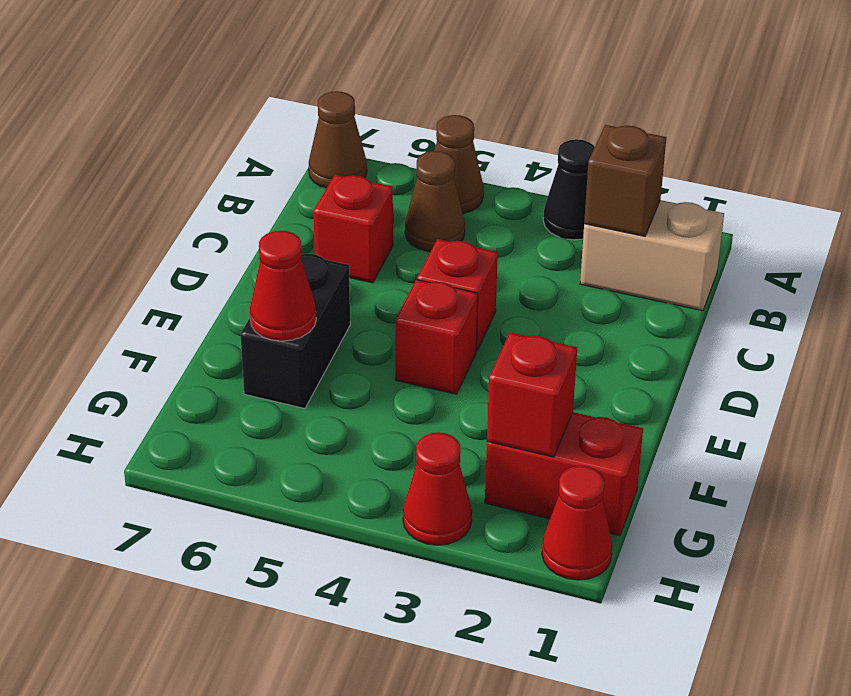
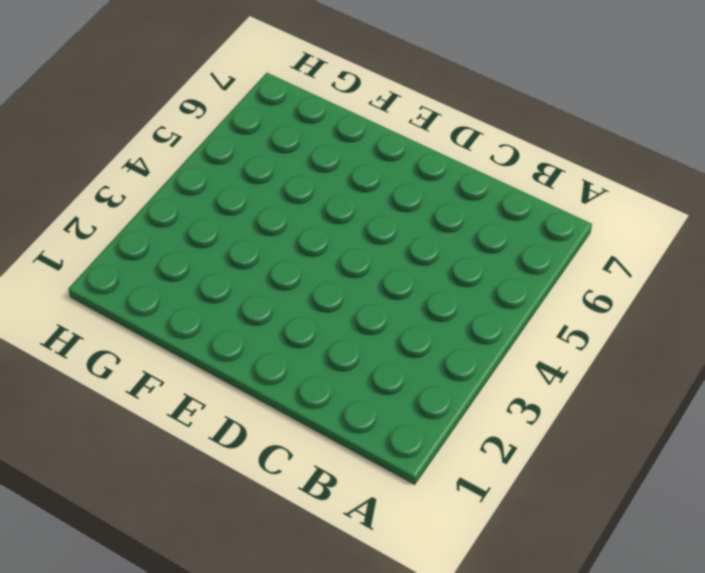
none -> black cone A3 level 1
none -> brown cone A5 level 1
none -> brown cone A7 level 1

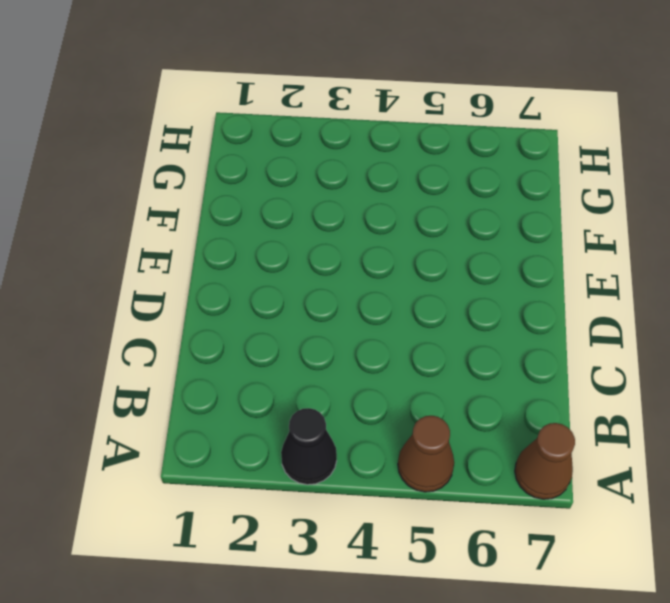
none -> tan brick B1:B2 level 1
none -> brown cone B5 level 1
none -> red brick C6 level 1

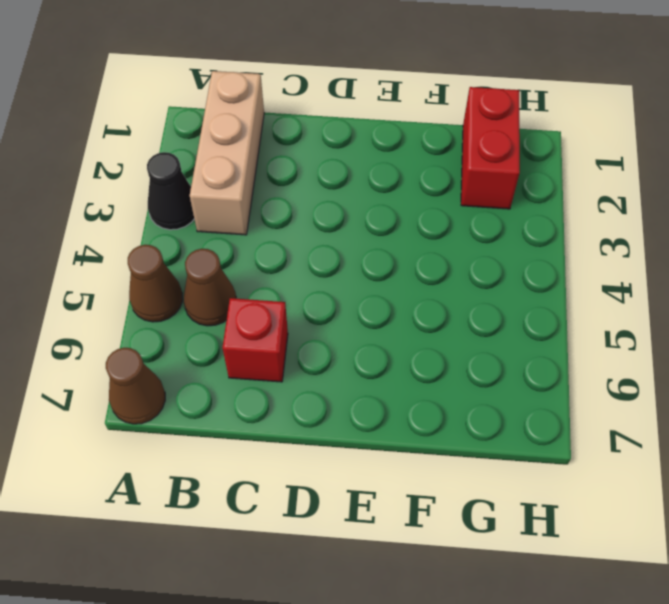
tan brick B1:B3 level 1 -> tan brick B1:B2 level 1
none -> red brick D4 level 1
none -> red brick E4 level 1
none -> black brick E6:F6 level 1

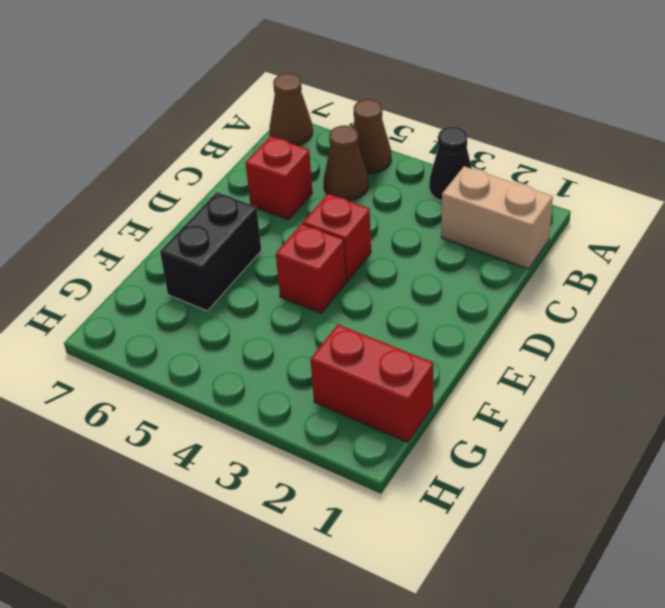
none -> red cone H1 level 1
none -> red cone H3 level 1
none -> brown brick B2 level 2

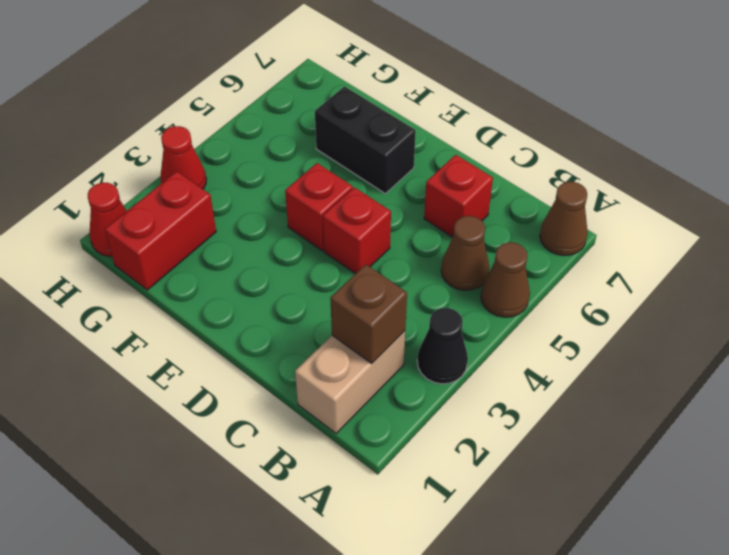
none -> red cone F6 level 2
none -> red brick G2 level 2

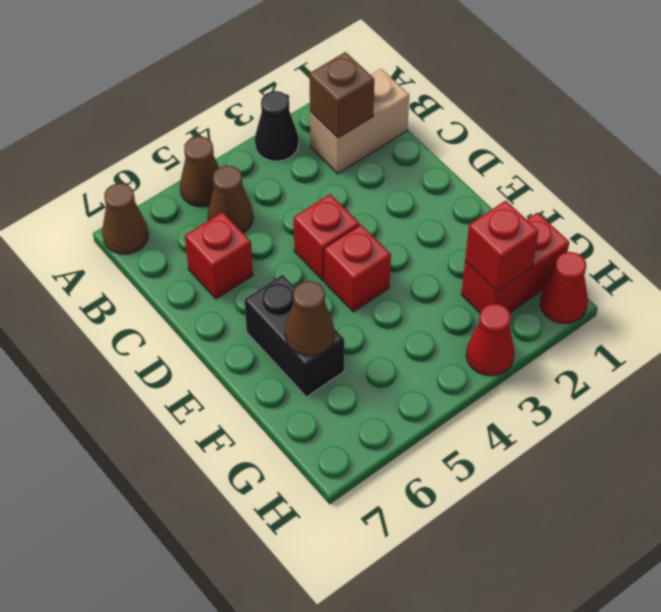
brown cone F6 level 2 -> red cone F6 level 2

